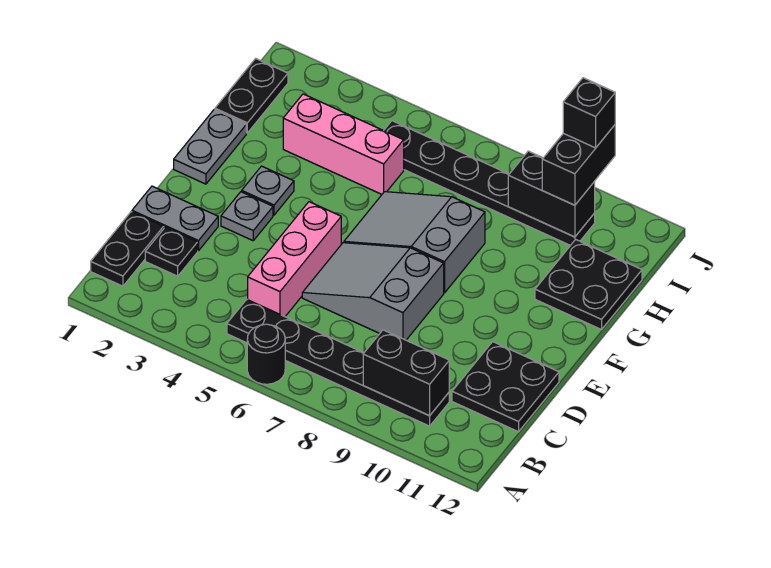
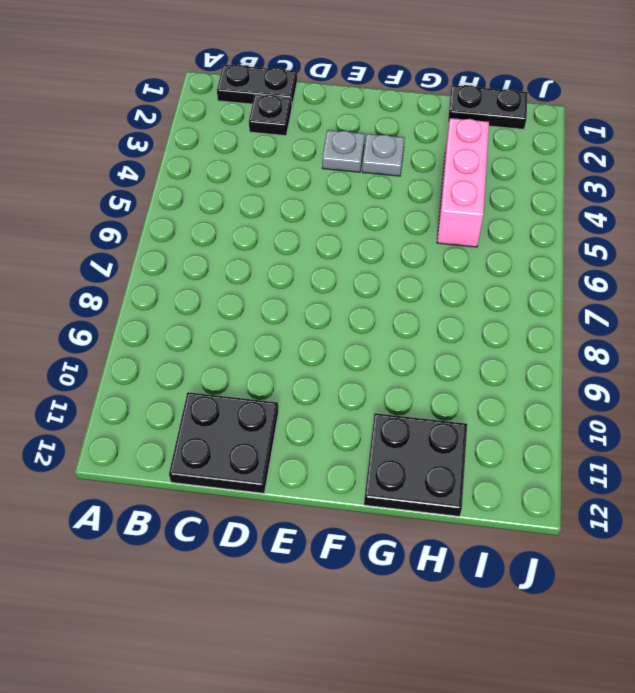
none -> black round brick A6 level 1
none -> black plate B5:B10 level 1
none -> pink brick C5:E5 level 1

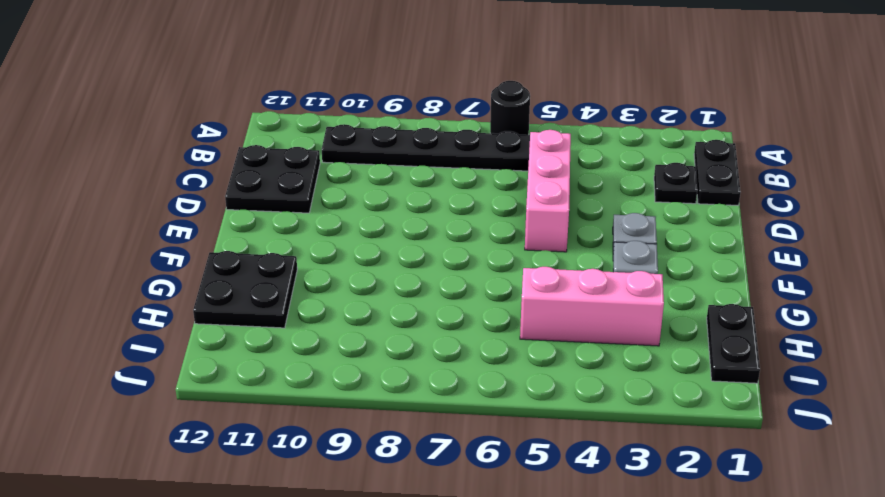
none -> grey plate D1:D2 level 1
none -> grey slope D6:E8 level 1 top 8
none -> grey plate F1:G1 level 1

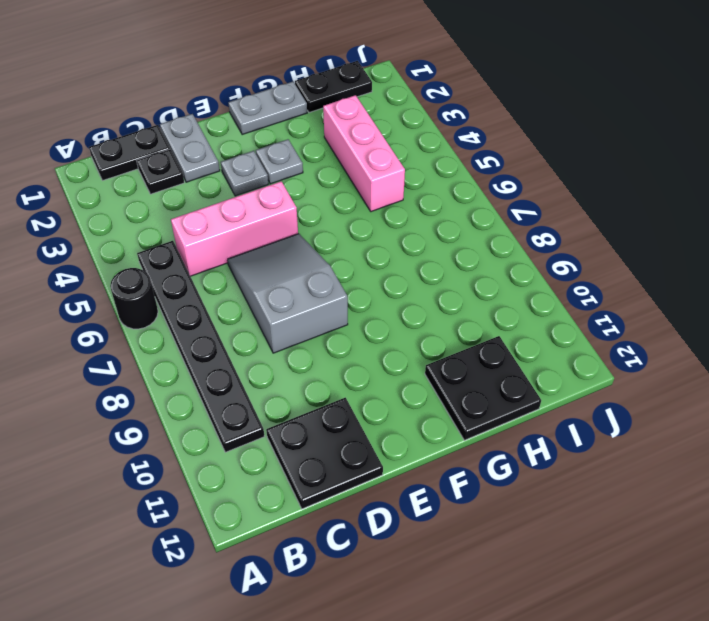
none -> grey slope F6:G8 level 1 top 8
none -> black plate I5:I10 level 1
none -> black brick B9:B10 level 2

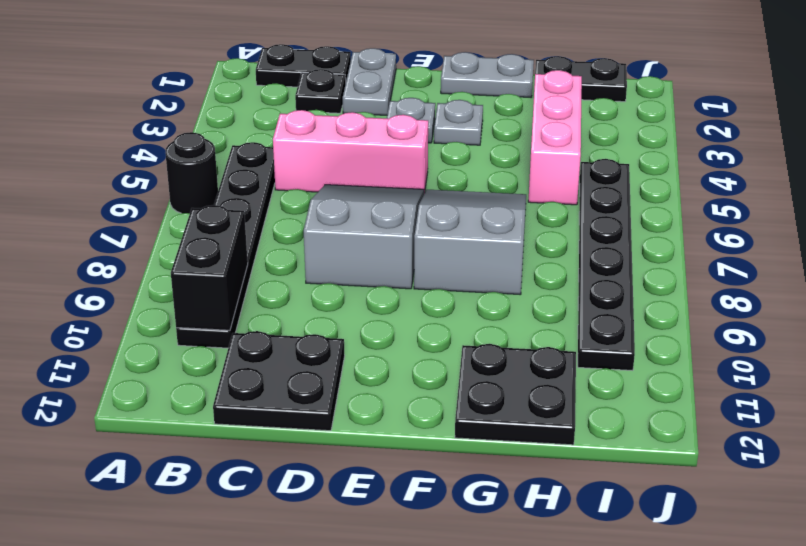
none -> black brick I9:I10 level 2
none -> black brick I10:J10 level 3
none -> black brick J10 level 4

